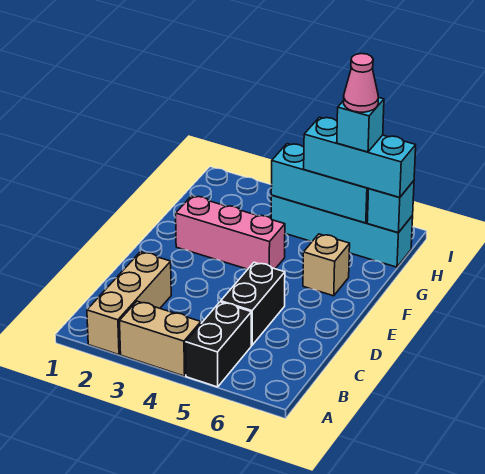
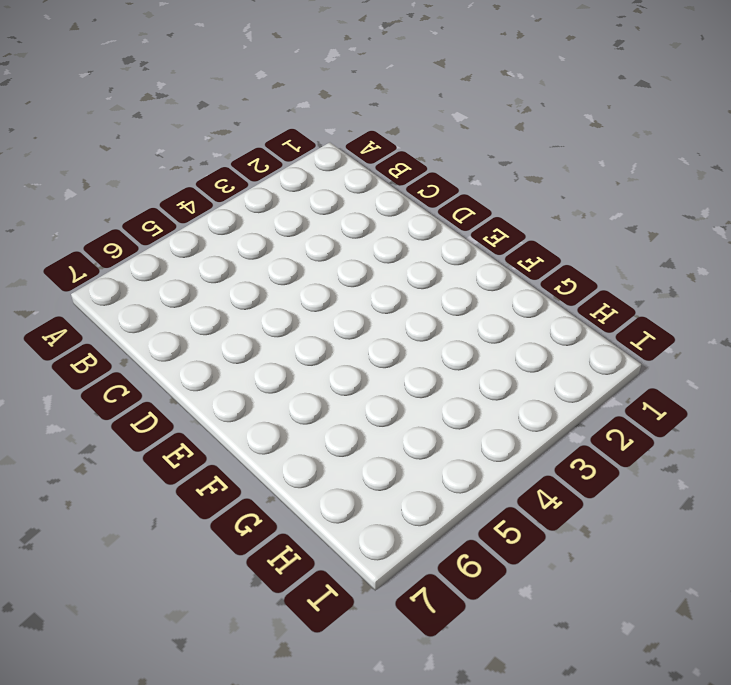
none -> tan brick A2:C2 level 1
none -> tan brick A3:A4 level 1
none -> black brick A5:B5 level 1

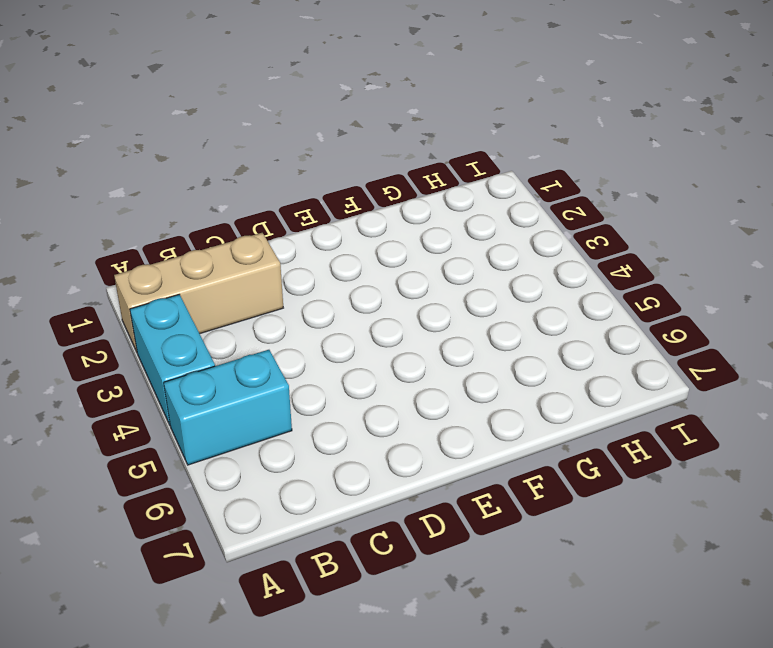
cyan brick A3:A4 level 1 -> tan brick A3:A4 level 1
cyan brick A5:B5 level 1 -> black brick A5:B5 level 1
none -> black brick C5:D5 level 1
none -> pink brick F2:F4 level 1
none -> tan brick F6 level 1

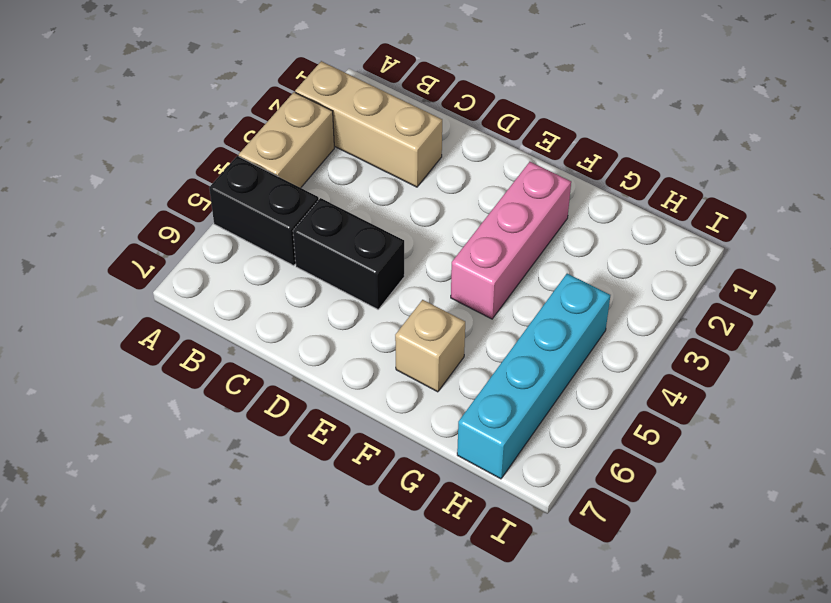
none -> cyan brick H4:H6 level 2
none -> cyan brick H7 level 2
none -> cyan brick H5:H7 level 3

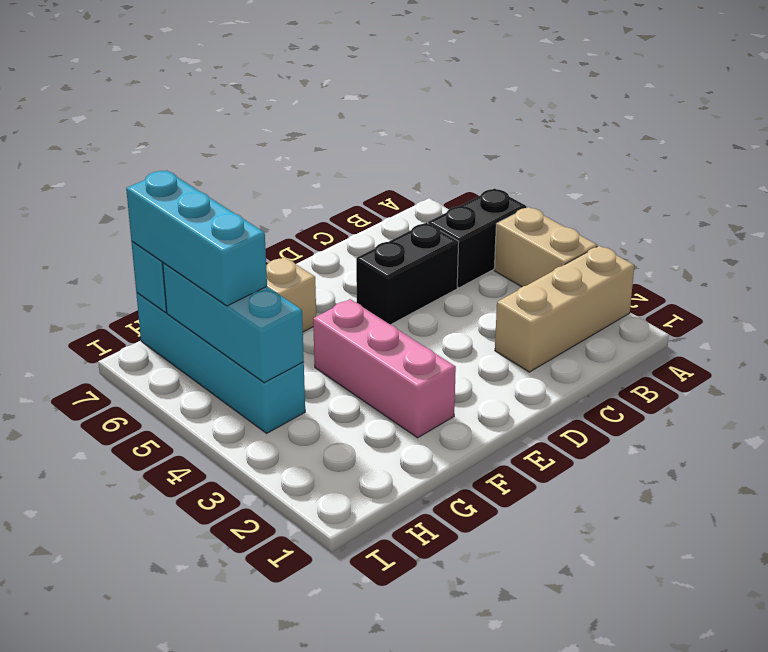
none -> cyan brick H6 level 4
none -> pink cone H6 level 5

